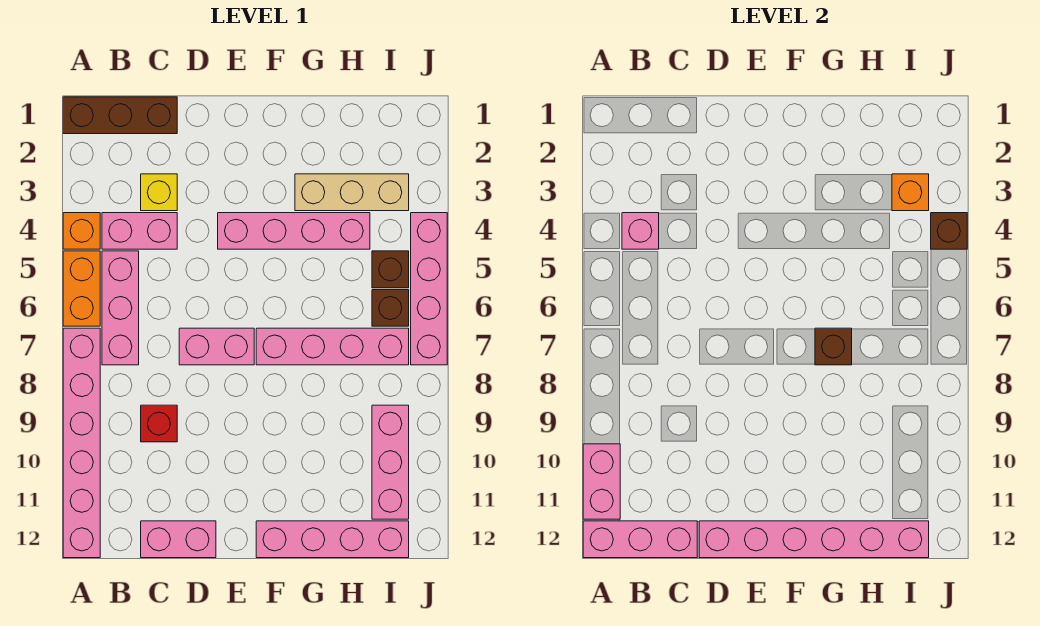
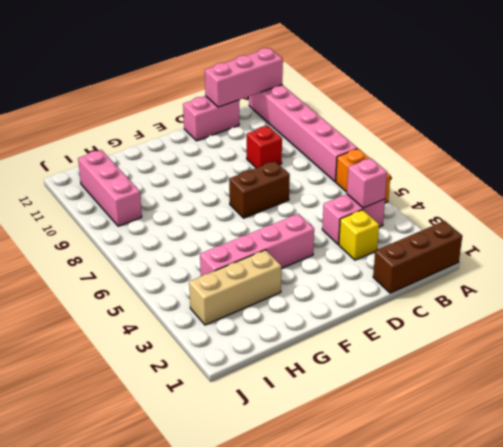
brown brick D7:E7 level 1 -> pink brick D7:E7 level 1
none -> orange brick A4 level 1
none -> pink brick B5:B7 level 1
none -> pink brick F7:I7 level 1

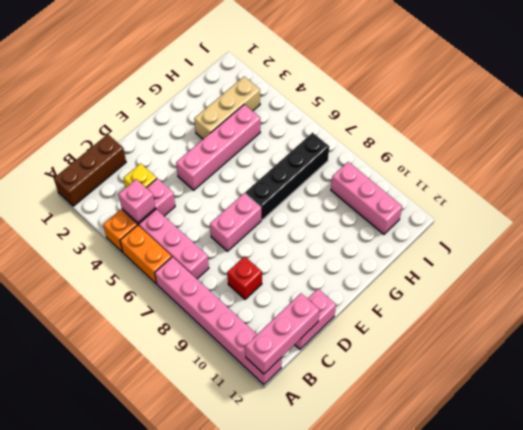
black brick F7:I7 level 1 -> pink brick F7:I7 level 1
none -> pink brick F12:I12 level 1
none -> brown brick I5 level 1
none -> brown brick I6 level 1

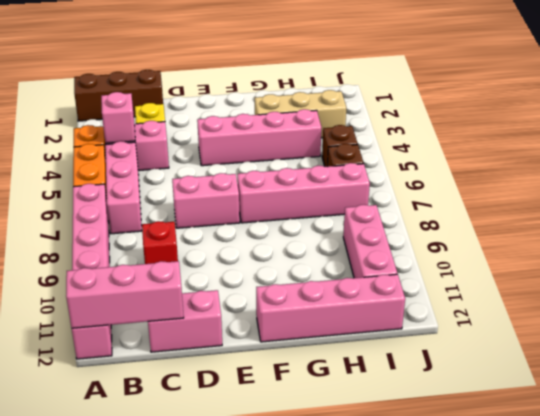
none -> pink brick J4:J7 level 1
none -> pink brick A10:A11 level 2
none -> pink brick D12:I12 level 2

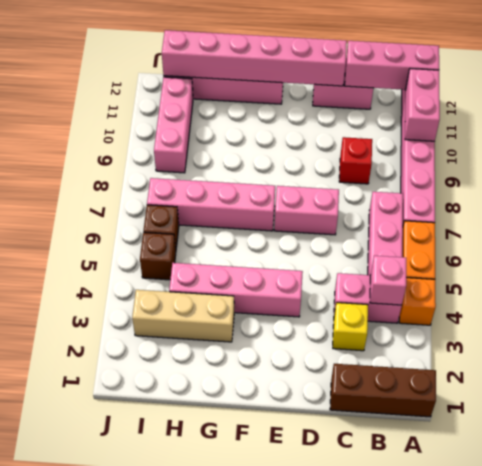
none -> pink brick J4:J7 level 1
none -> brown brick G7 level 2
none -> orange brick I3 level 2

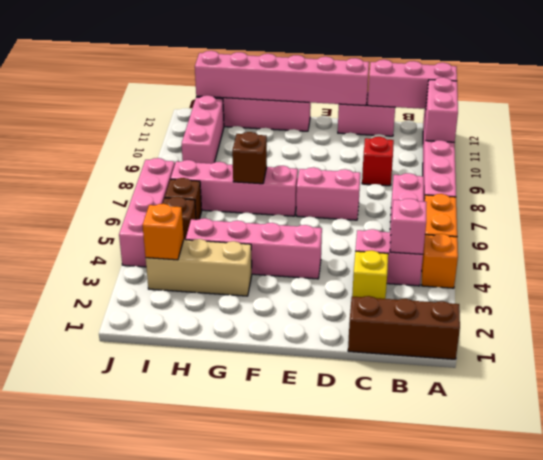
none -> brown brick J4 level 2

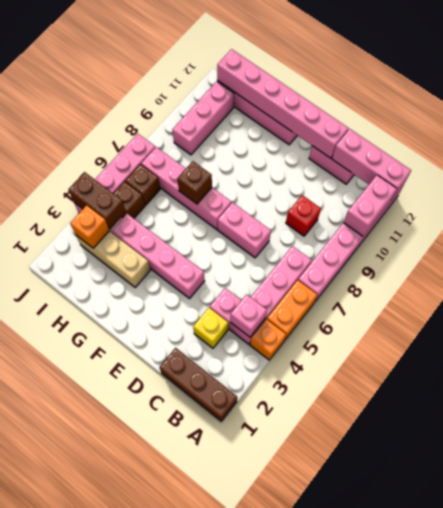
brown brick I4:J4 level 2 -> brown brick J4 level 2

